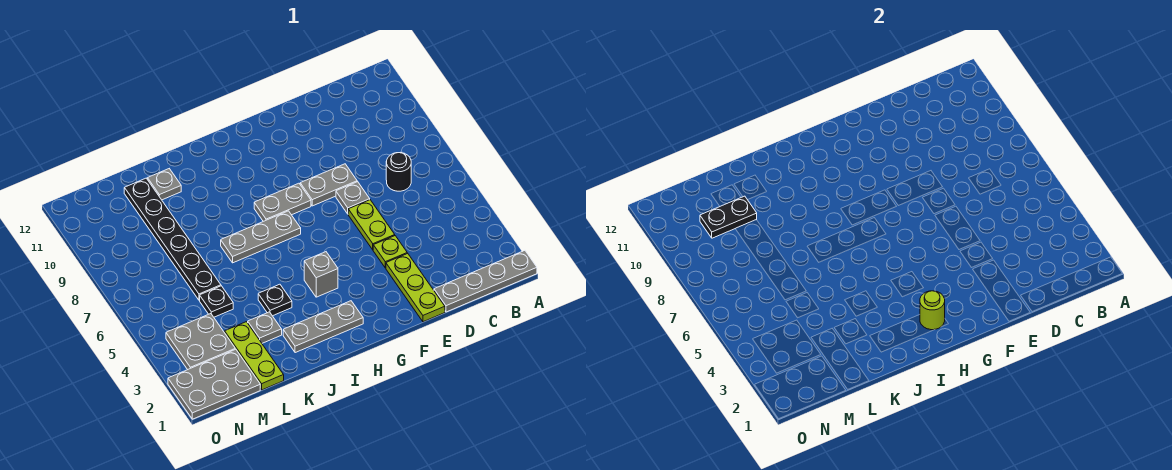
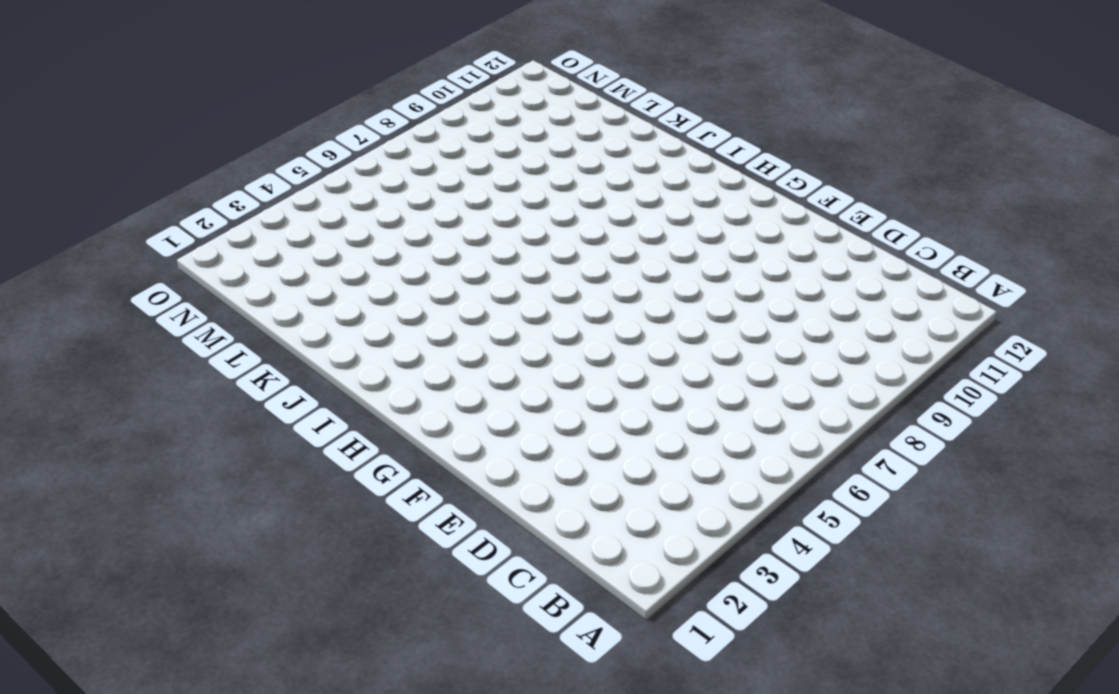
none -> grey plate A1:D1 level 1
none -> black round brick C7 level 1
none -> lime plate E1:E3 level 1

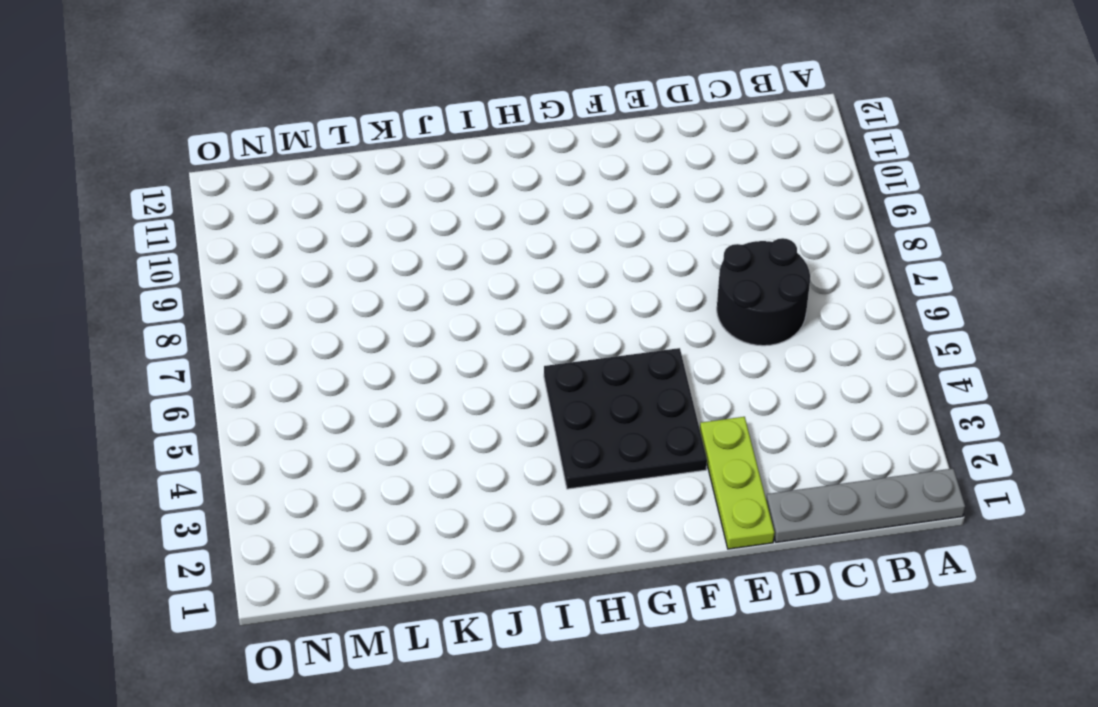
black round brick C6:D7 level 1 -> black round brick C7 level 1
black plate F3:H5 level 1 -> grey brick H4 level 1
none -> lime plate E4 level 1
none -> lime plate E5:E6 level 1
none -> grey plate E7 level 1

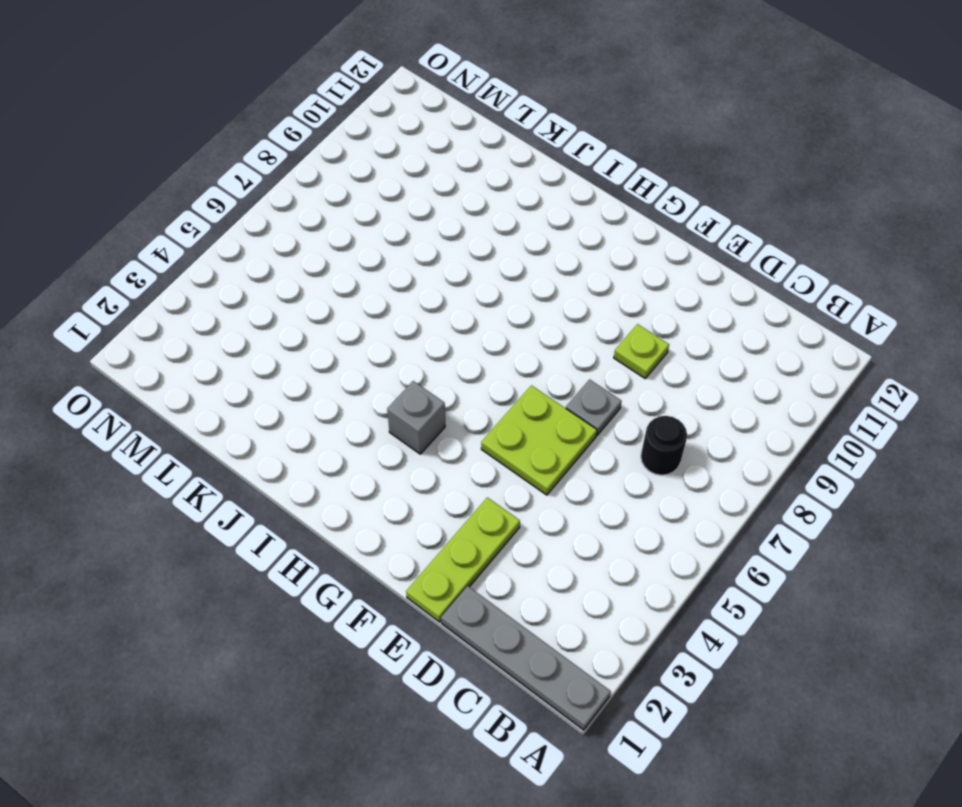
lime plate E5:F6 level 1 -> lime plate E5:E6 level 1
lime plate E9 level 1 -> lime plate E4 level 1
none -> grey plate E8:F8 level 1
none -> grey plate G8:H8 level 1
none -> grey plate H2:J2 level 1

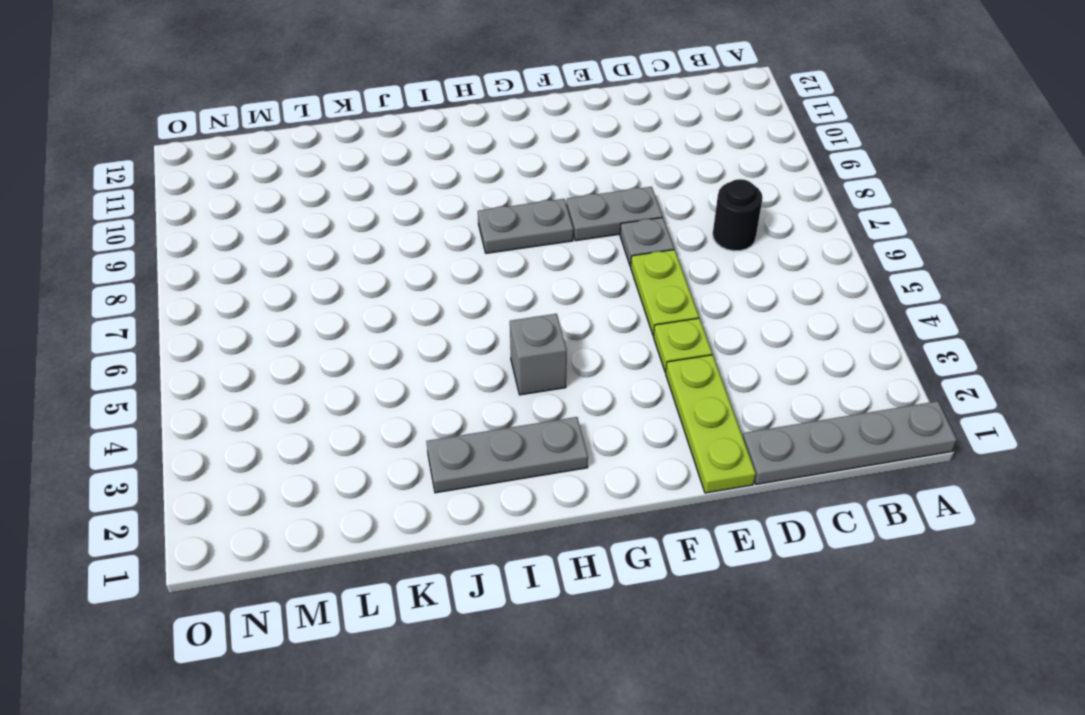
none -> grey plate H7:J7 level 1
none -> black plate J4 level 1
none -> grey plate K3 level 1

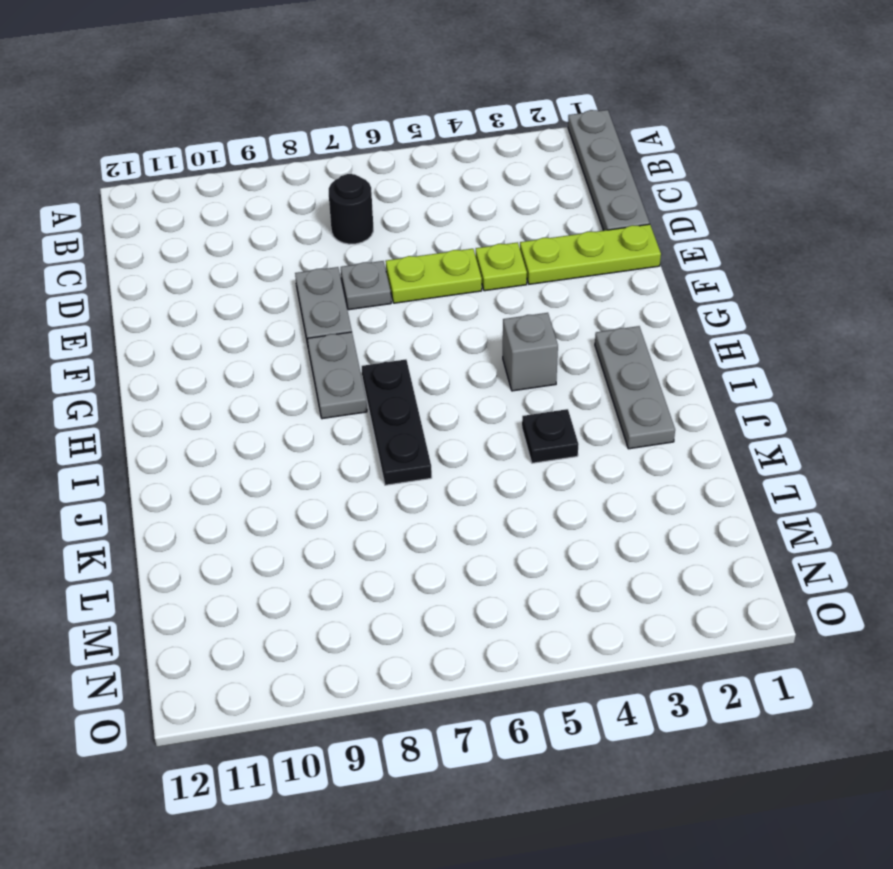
black plate H7:J7 level 1 -> grey plate H7:J7 level 1
none -> grey plate K3 level 1
none -> grey plate K11 level 1
none -> lime plate L1:L3 level 1

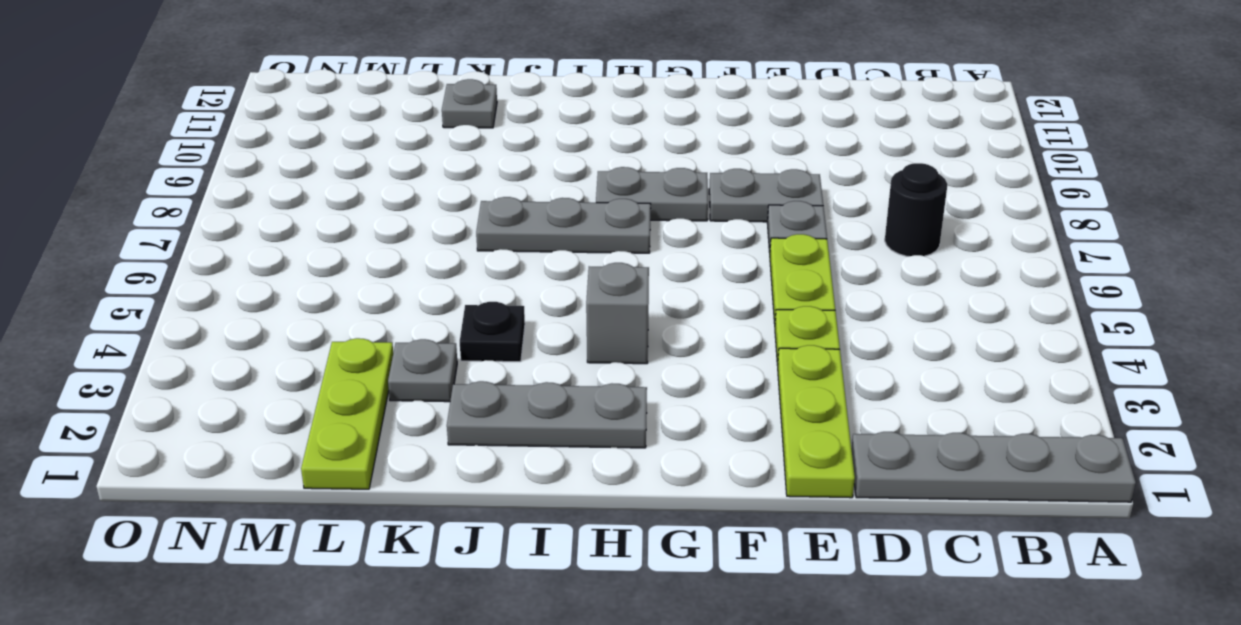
none -> black plate L5 level 1
none -> black plate L6:L11 level 1
none -> grey plate M1:O2 level 1

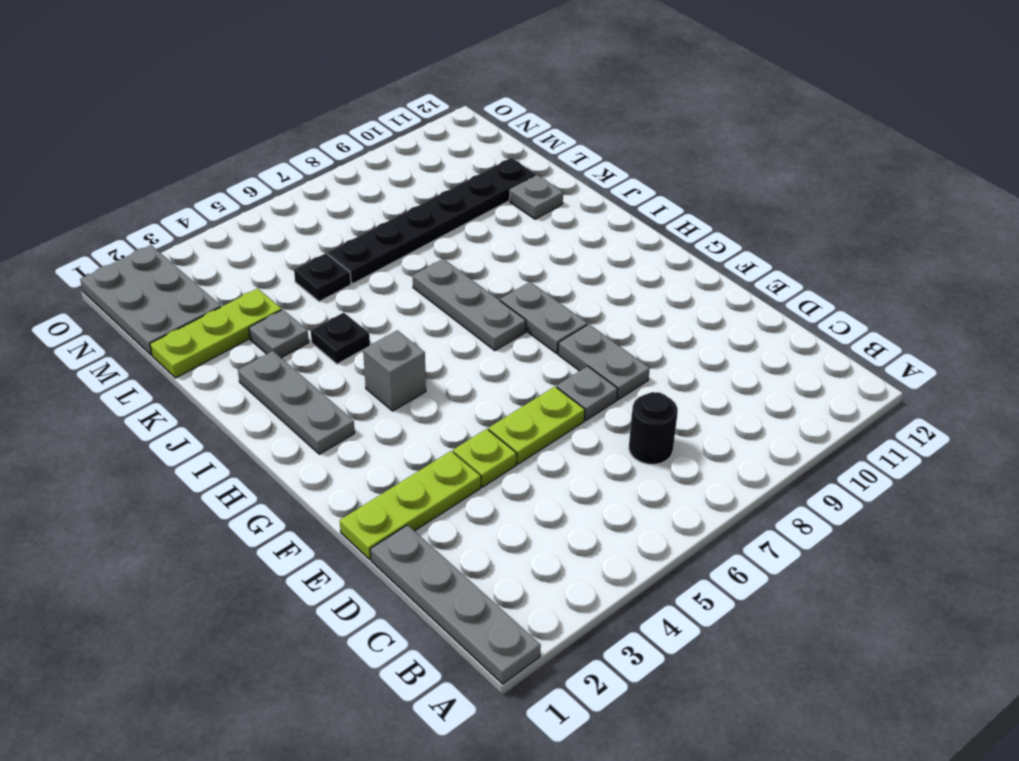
none -> grey plate M3:N4 level 1
none -> lime round brick H2 level 2
none -> black plate L10:M10 level 2

